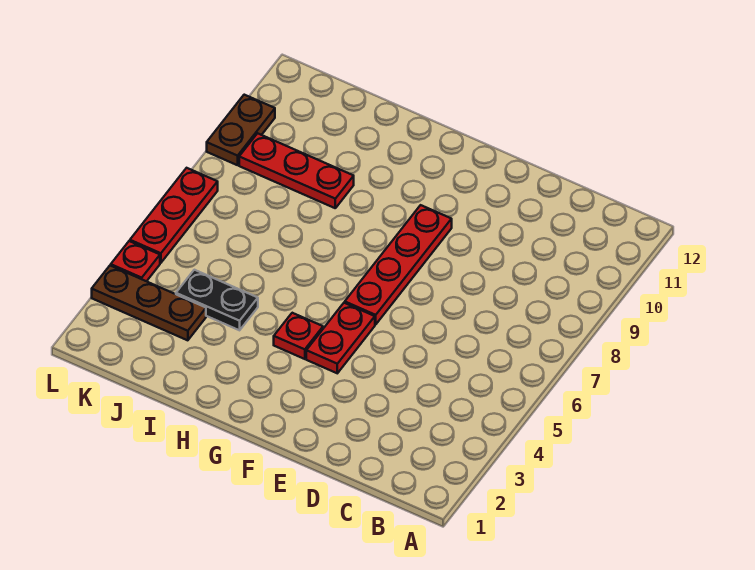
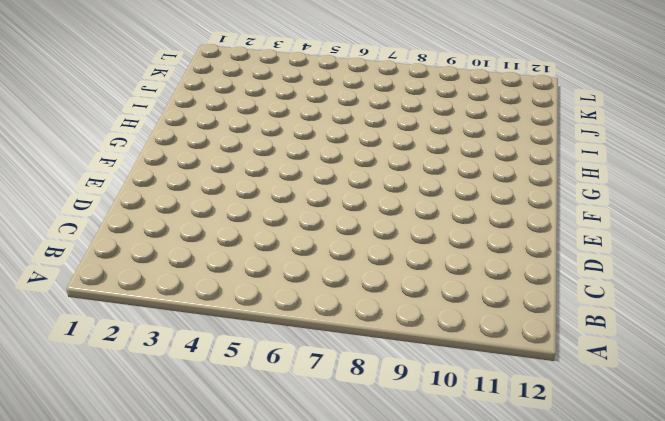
none -> red plate F4:F5 level 1
none -> red plate F6:F9 level 1

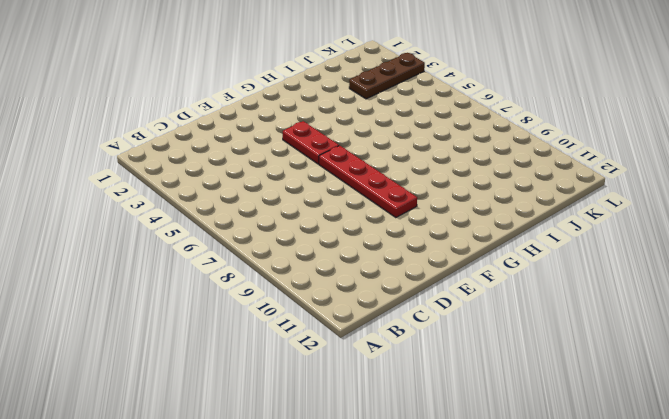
none -> red plate G4 level 1
none -> black plate I4:J4 level 1

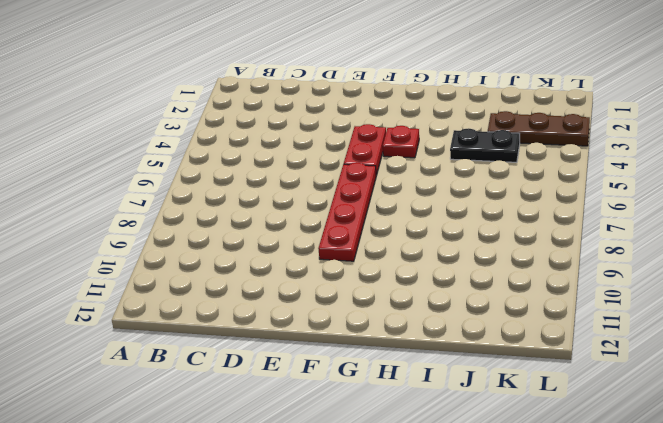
none -> red plate I9:K9 level 1
none -> red plate L4 level 1

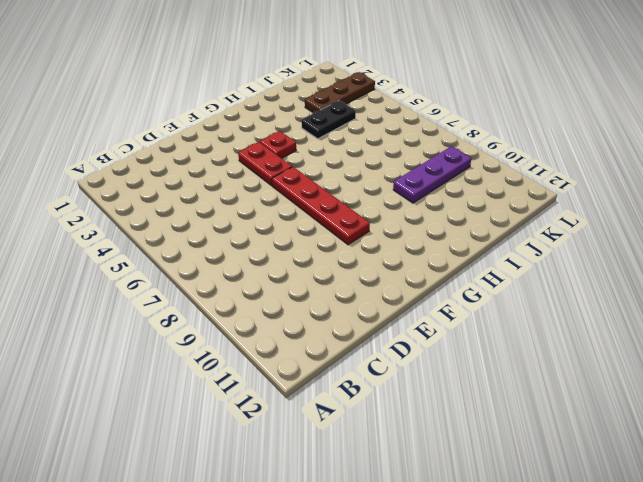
purple plate I9:K9 level 1 -> red plate I9:K9 level 1
none -> red plate L4 level 1
none -> red plate L5:L7 level 1

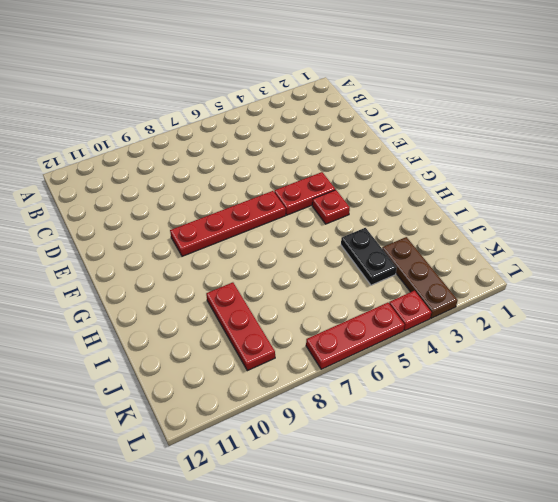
none -> brown plate L9:L10 level 1

